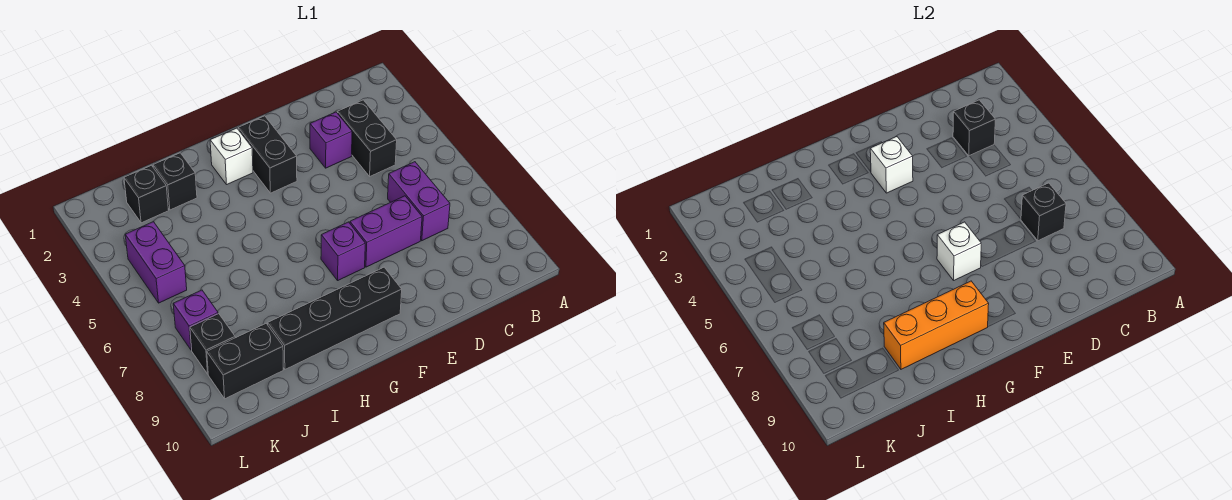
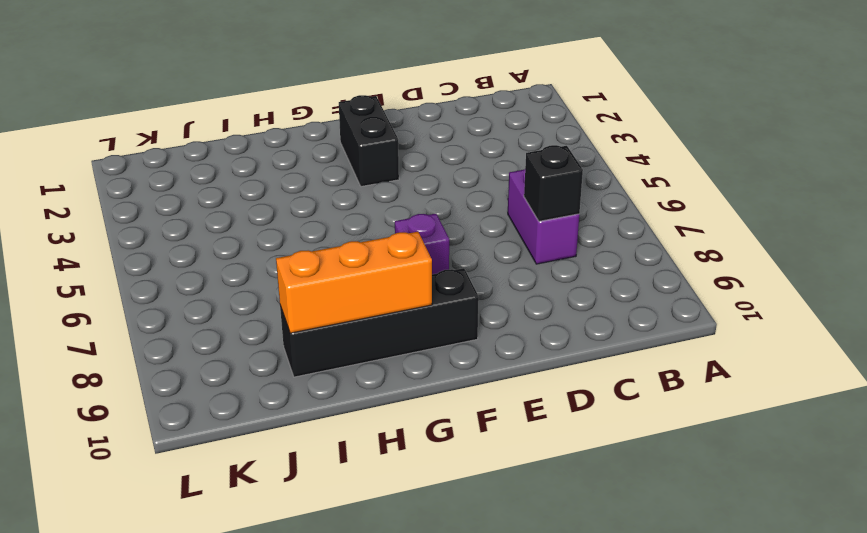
none -> black brick C3:C4 level 1
none -> purple brick D3 level 1
none -> purple brick D7:E7 level 1

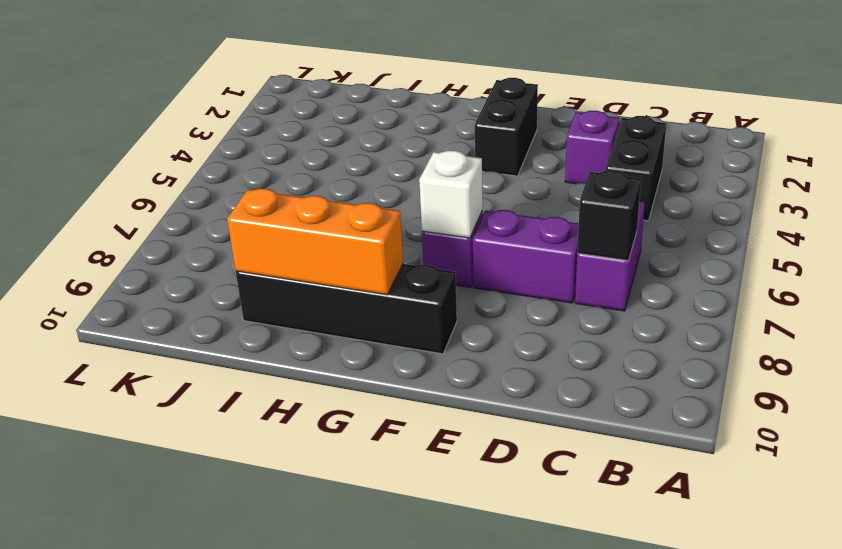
none -> white brick G2 level 1
none -> black brick I2 level 1
none -> black brick J2 level 1

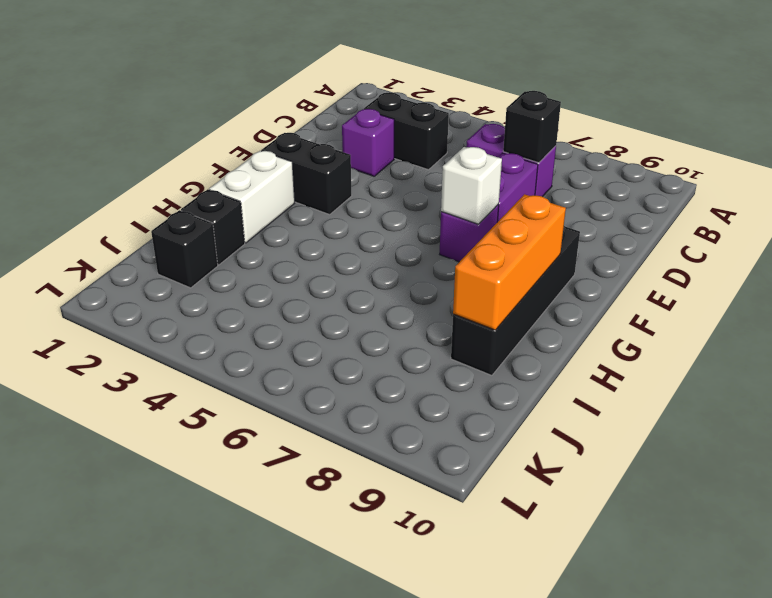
white brick G2:H2 level 1 -> white brick G2 level 1
none -> black brick J9:K9 level 1
none -> purple brick K4:K5 level 1
none -> purple brick K7 level 1

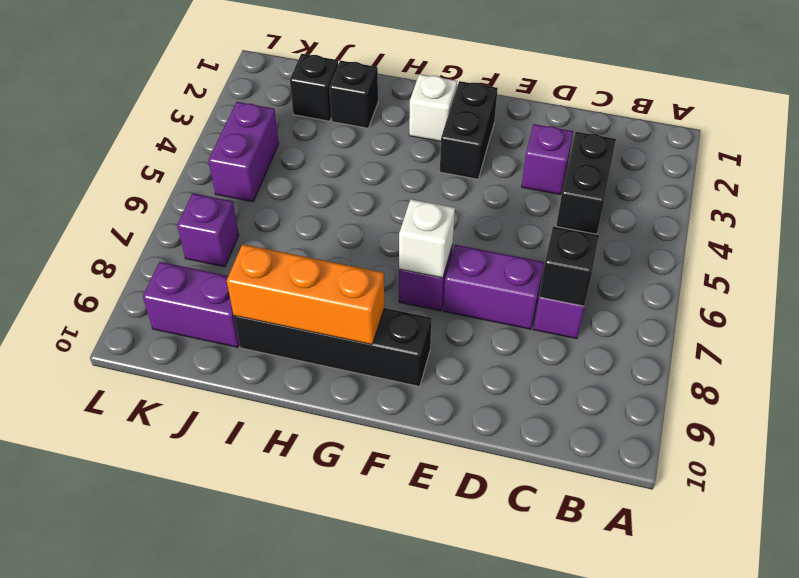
purple brick J9:K9 level 1 -> black brick J9:K9 level 1
none -> black brick K8 level 1
none -> black brick C3 level 2
none -> white brick F3 level 2

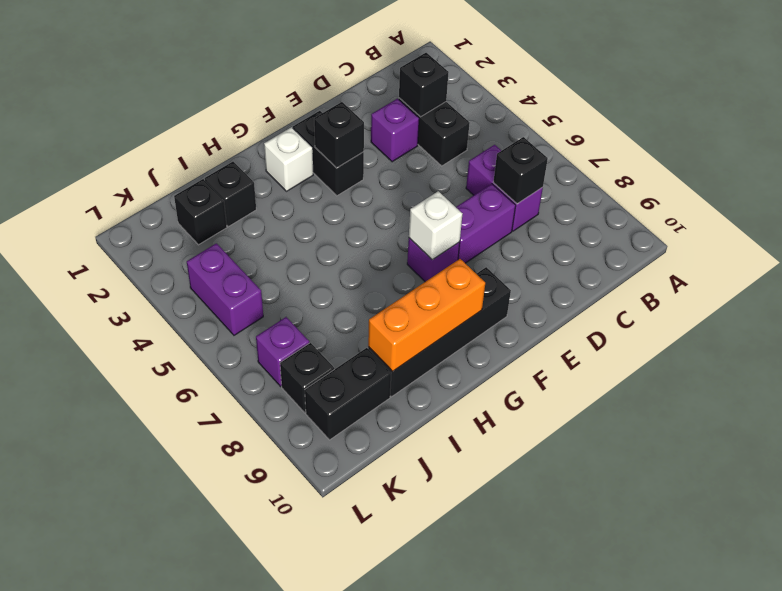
black brick F3 level 2 -> white brick F3 level 2

